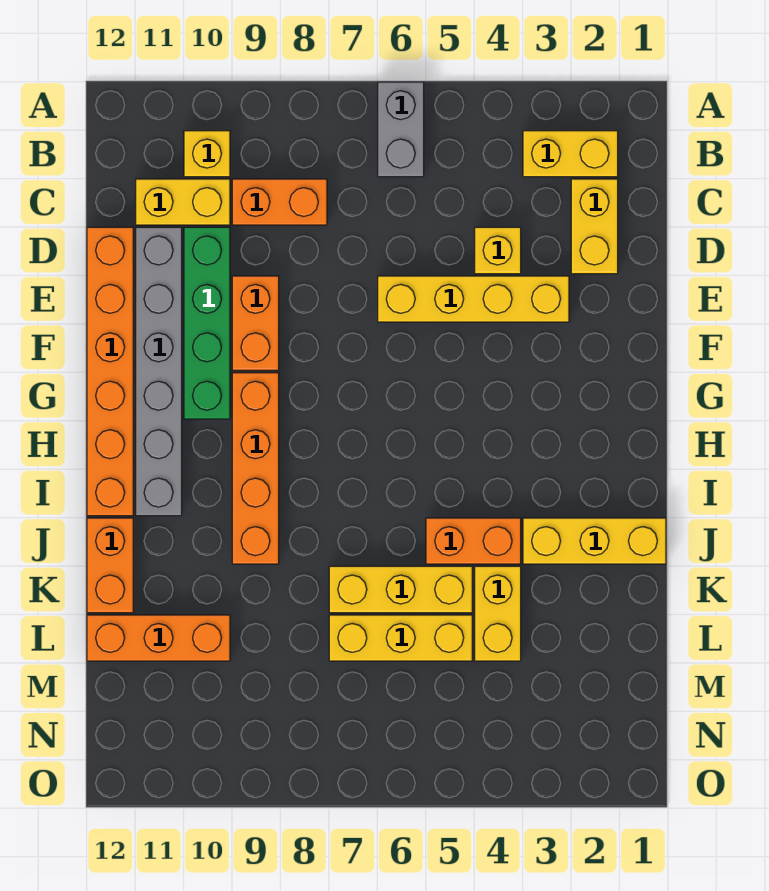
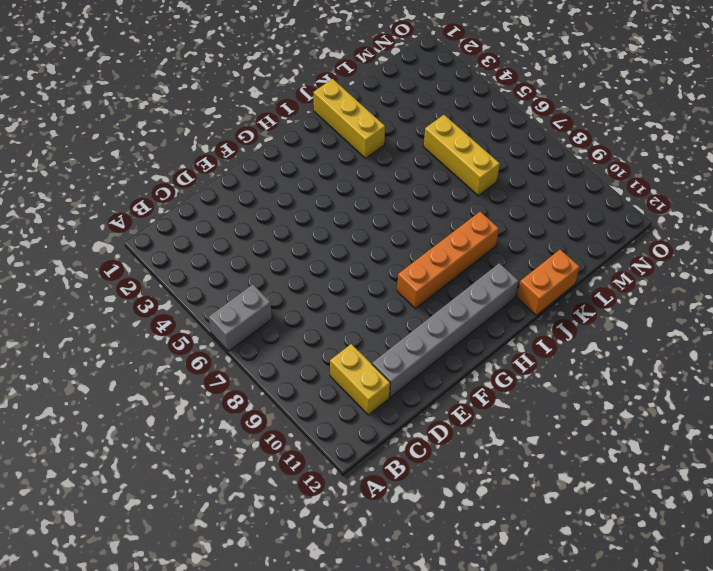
none -> yellow brick B2:B3 level 1
none -> yellow brick B10 level 1
none -> yellow brick C2:D2 level 1

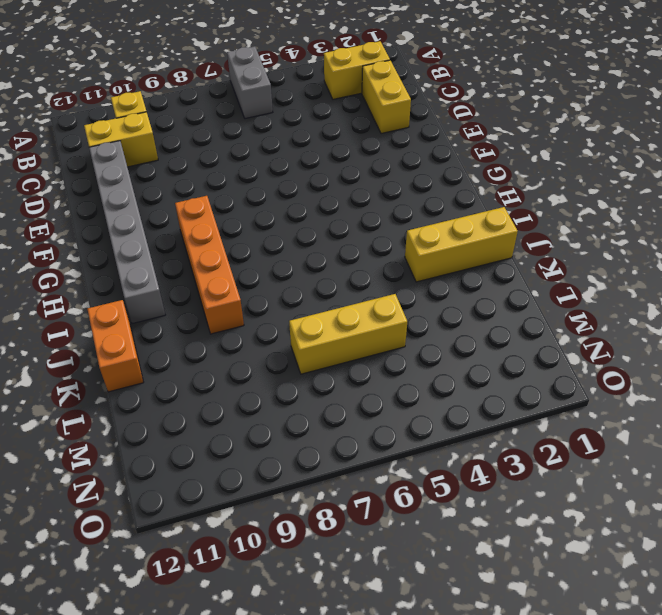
none -> orange brick C8:C9 level 1
none -> yellow brick D4 level 1
none -> green brick D10:G10 level 1

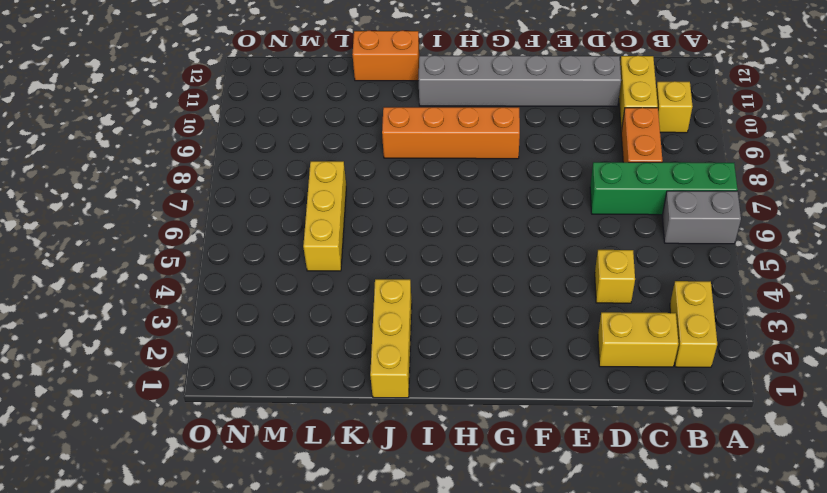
green brick A7:D7 level 1 -> green brick D10:G10 level 1
none -> orange brick D12:I12 level 1
none -> yellow brick E3:E6 level 1
none -> orange brick E9:F9 level 1

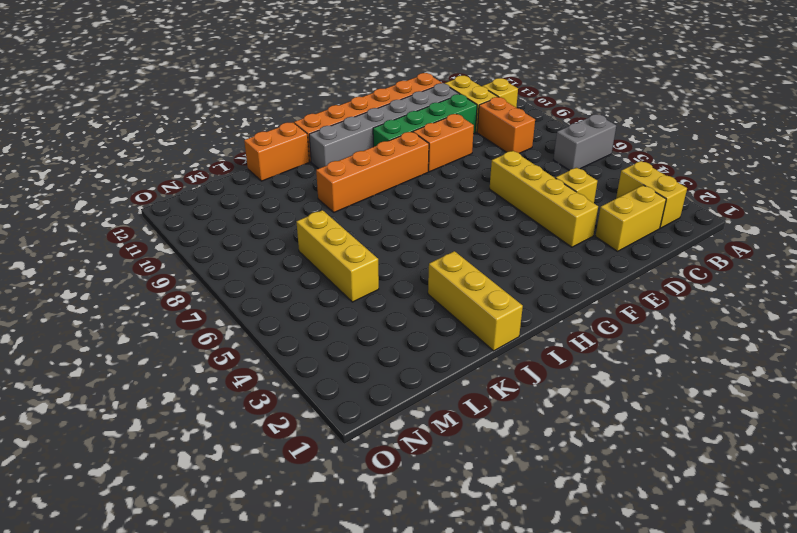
none -> orange brick J4:J5 level 1
none -> yellow brick K4:L4 level 1
none -> yellow brick K5:K7 level 1

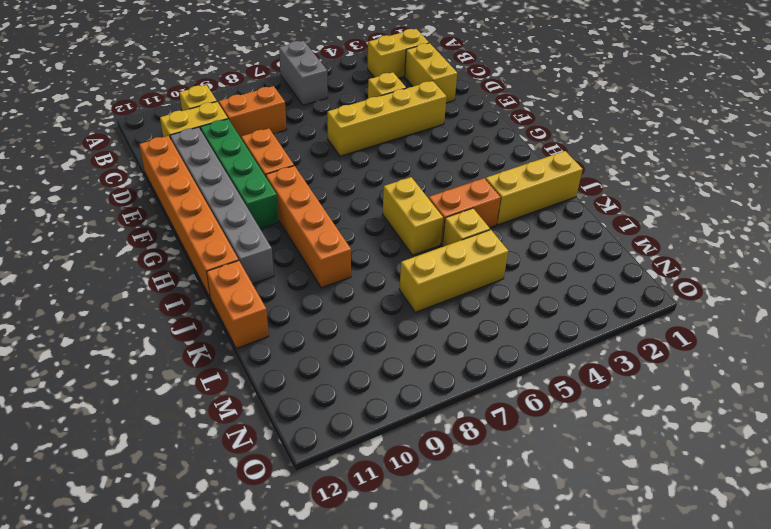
yellow brick I6:J6 level 1 -> yellow brick K4:L4 level 1
yellow brick K5 level 1 -> yellow brick K5:K7 level 1
none -> orange brick L10:L12 level 1

